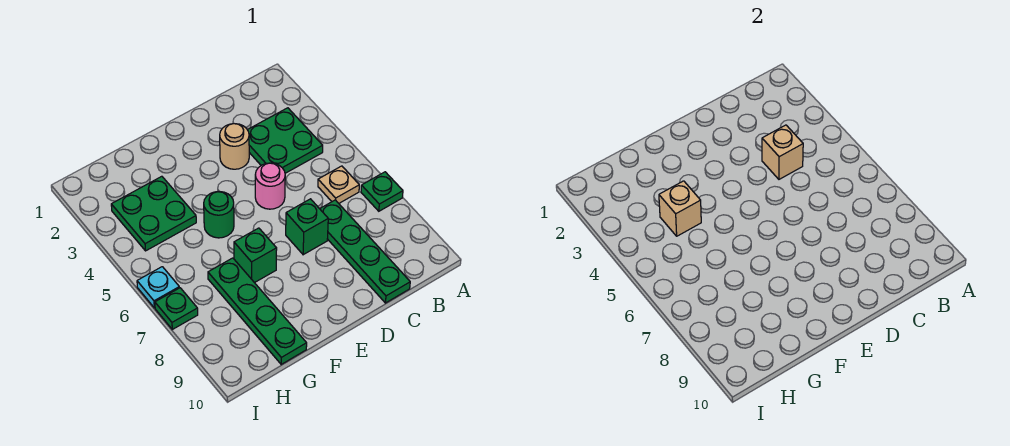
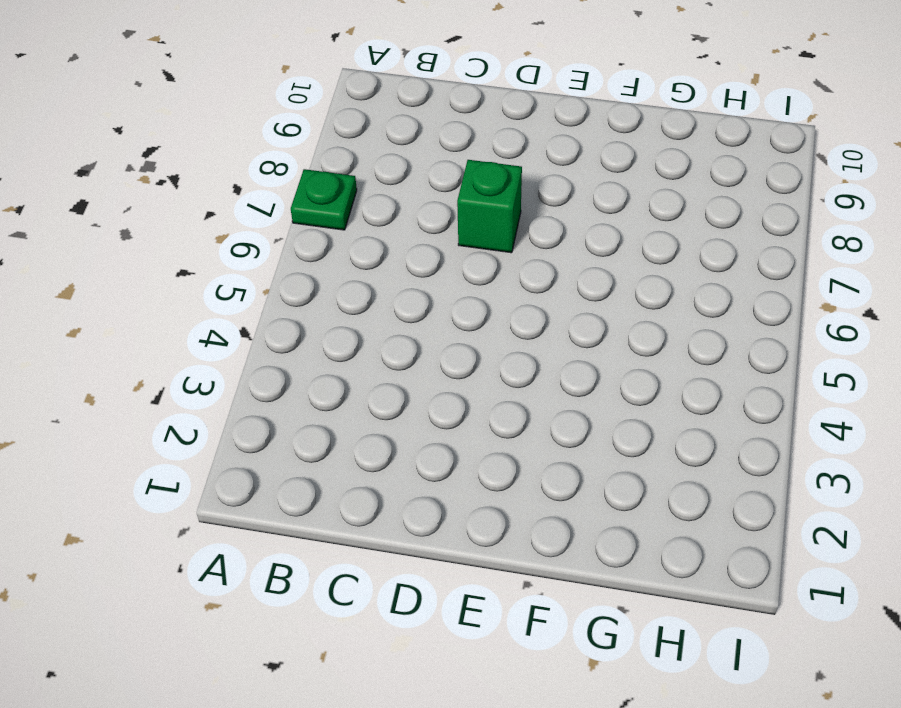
none -> green plate B3:C4 level 1
none -> tan plate B6 level 1
none -> green plate C7:C10 level 1

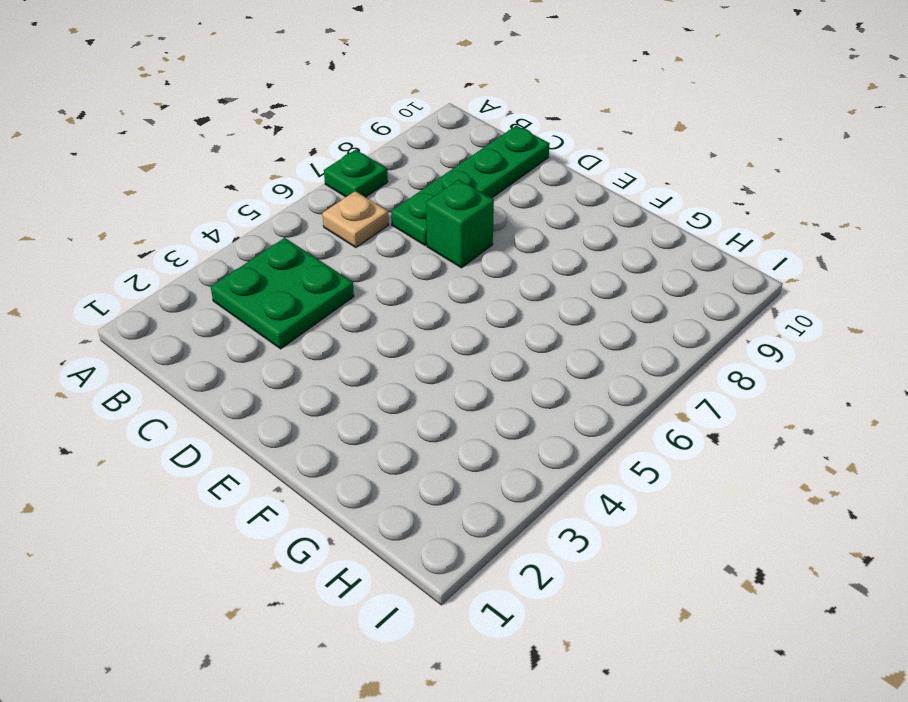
none -> tan round brick D3 level 1
none -> pink round brick D5 level 1
none -> green round brick F5 level 1

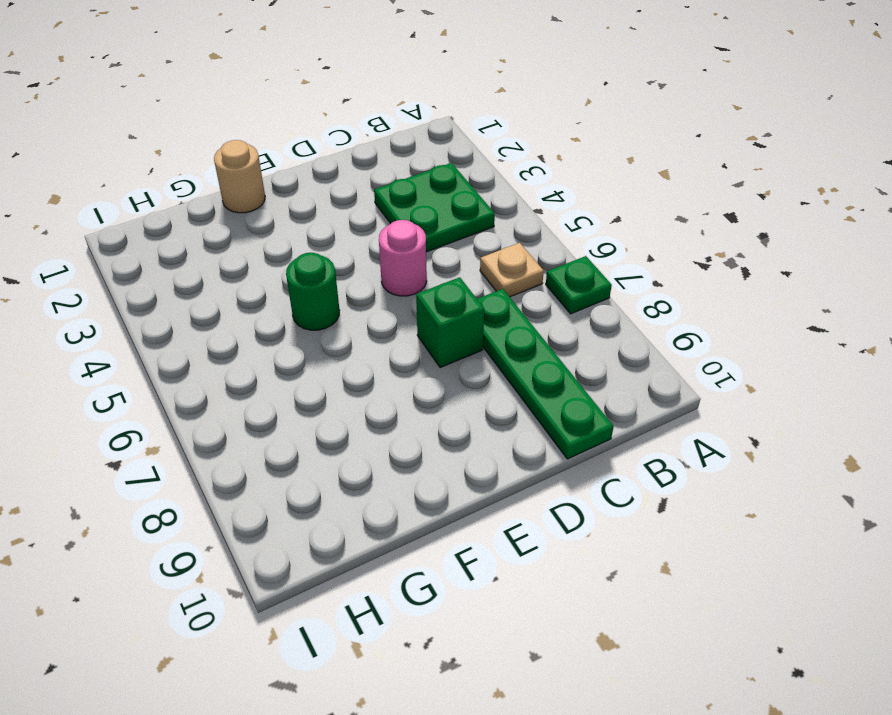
tan round brick F1 level 1 -> tan round brick D3 level 1
none -> green brick F7 level 1
none -> green plate G3:H4 level 1
none -> green plate G7:G10 level 1

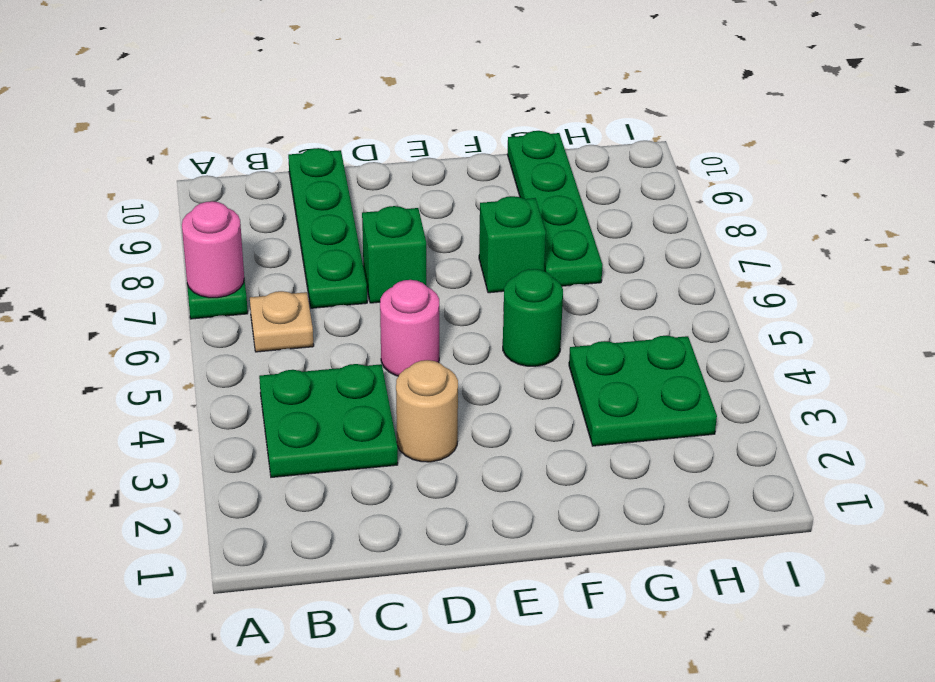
pink round brick A7 level 2 -> none
none -> cyan plate I6 level 1
none -> green plate I7 level 1
none -> tan brick C4 level 2

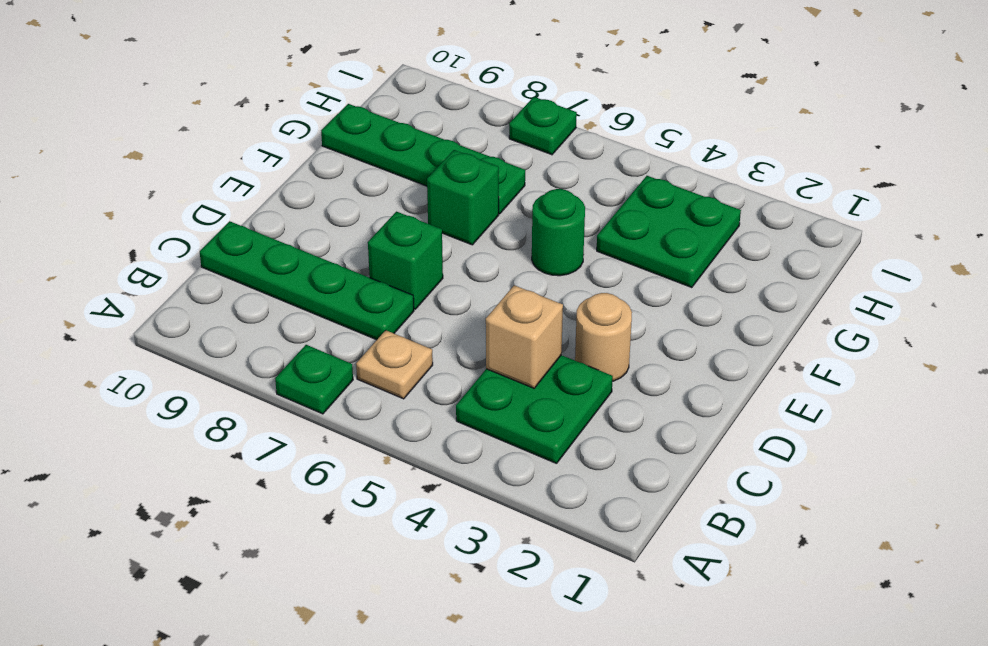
none -> pink round brick D5 level 1
none -> cyan plate I6 level 1
none -> tan brick G4 level 2

